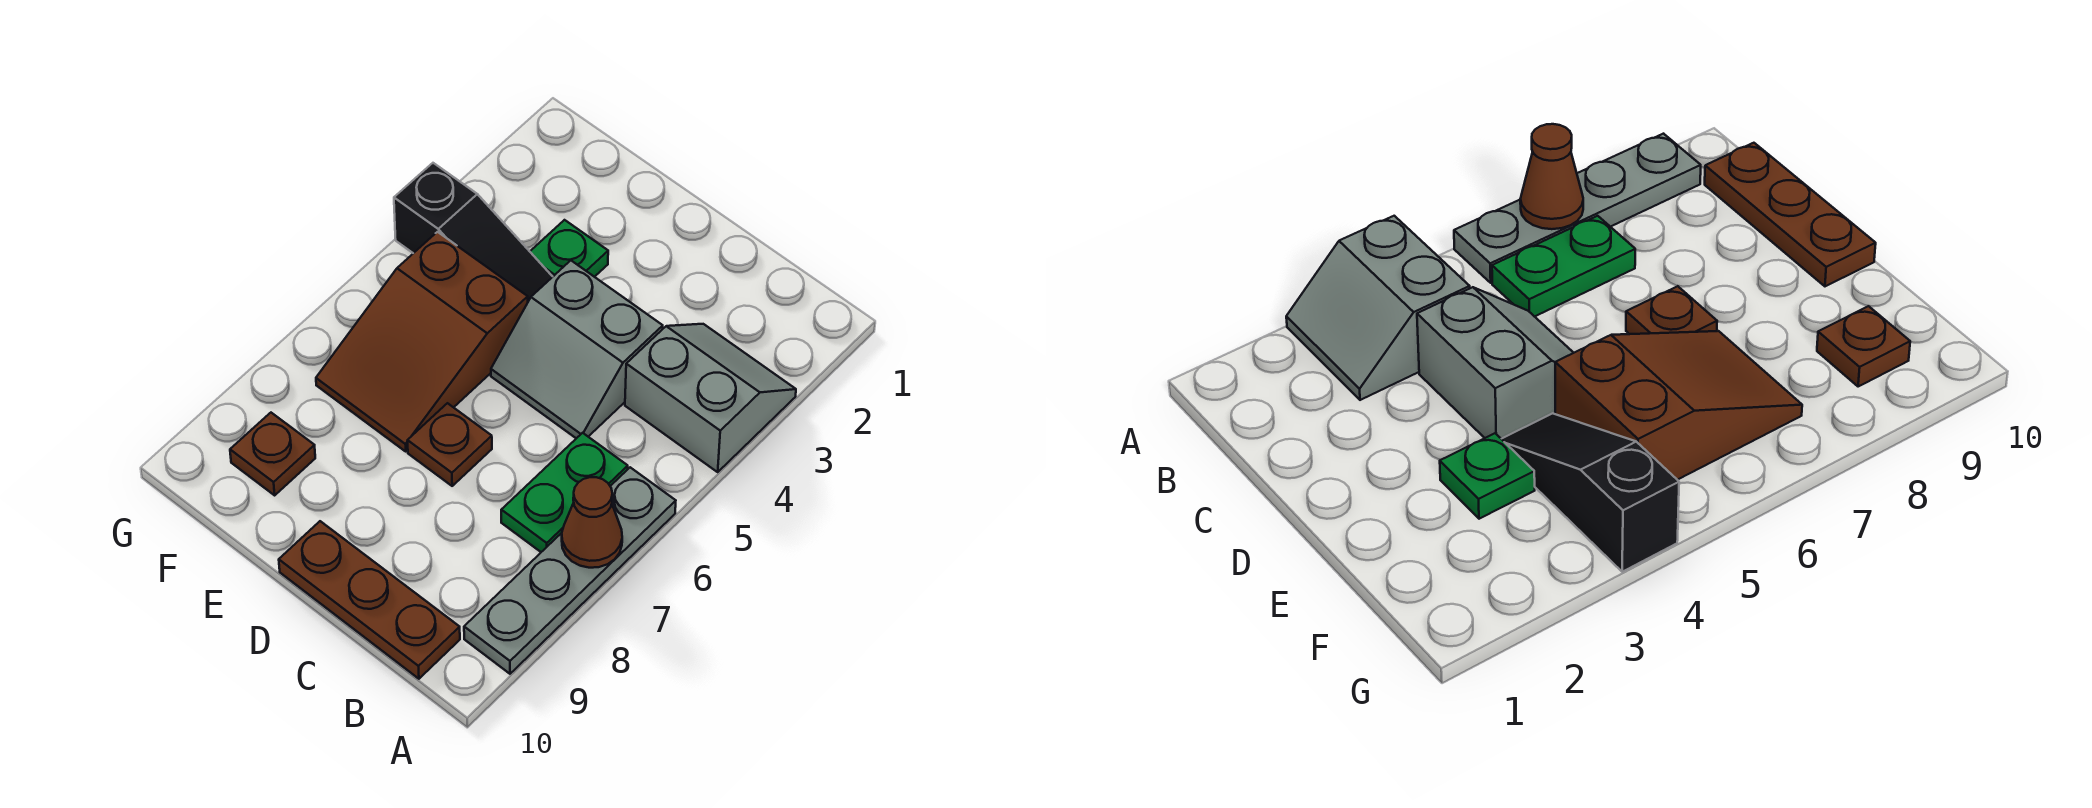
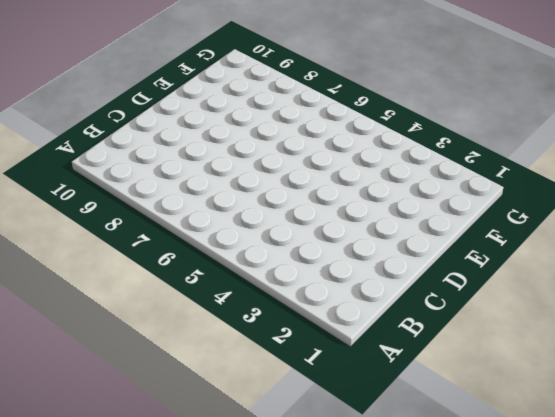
none -> grey slope A3:B4 level 1 top 4
none -> grey plate A6:A9 level 1

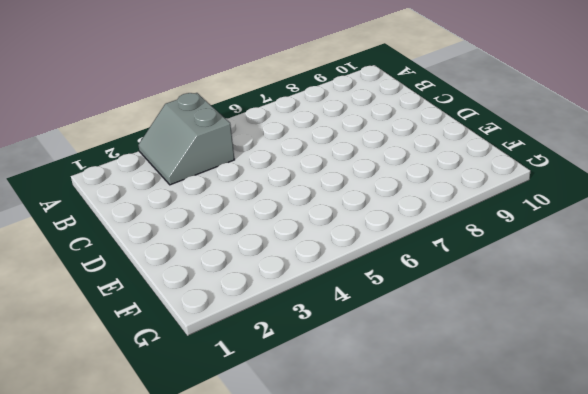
none -> grey plate A6:A9 level 1
none -> green plate B6:B7 level 1

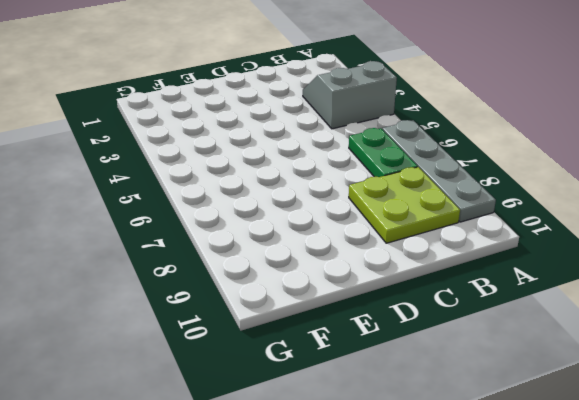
lime plate B8:C9 level 1 -> none
none -> brown plate B10:D10 level 1
none -> grey slope C4:D5 level 1 top 4

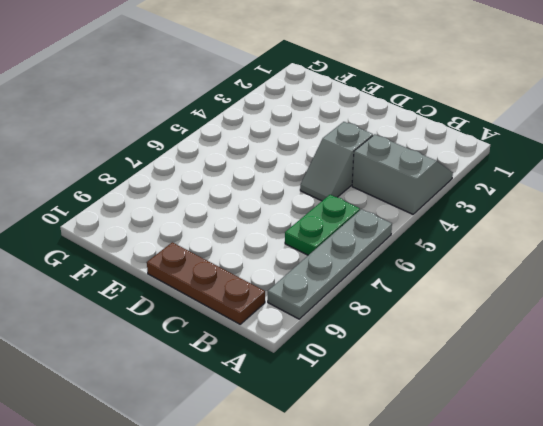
grey slope C4:C5 level 1 top 4 -> grey slope C4:D5 level 1 top 4
none -> brown plate D7 level 1
none -> green plate E3 level 1

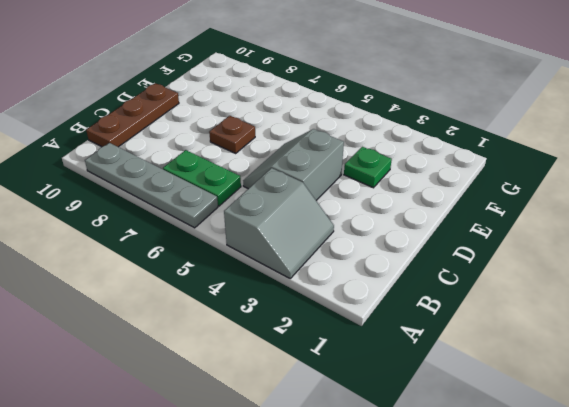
none -> black slope E4:G4 level 1 top G
none -> brown slope E5:F7 level 1 top 5

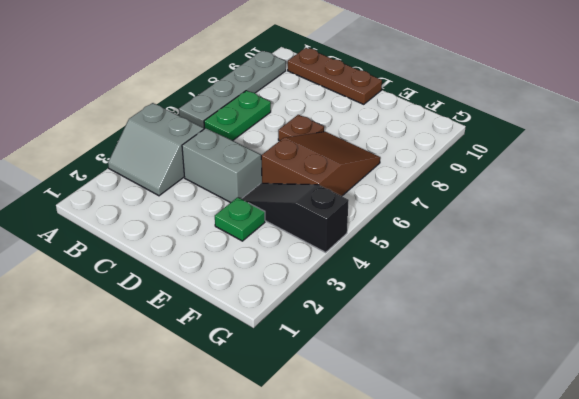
none -> brown plate F9 level 1
none -> brown cone A7 level 2

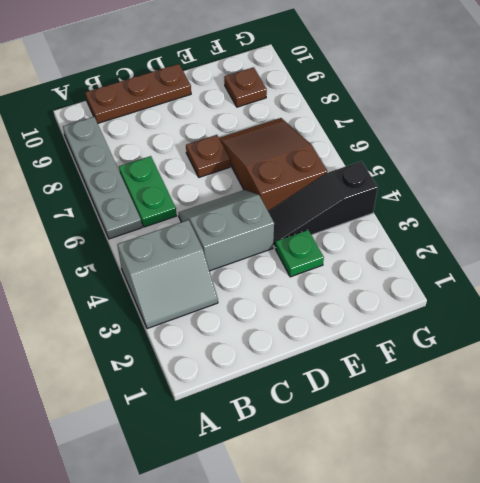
none -> brown cone A7 level 2

